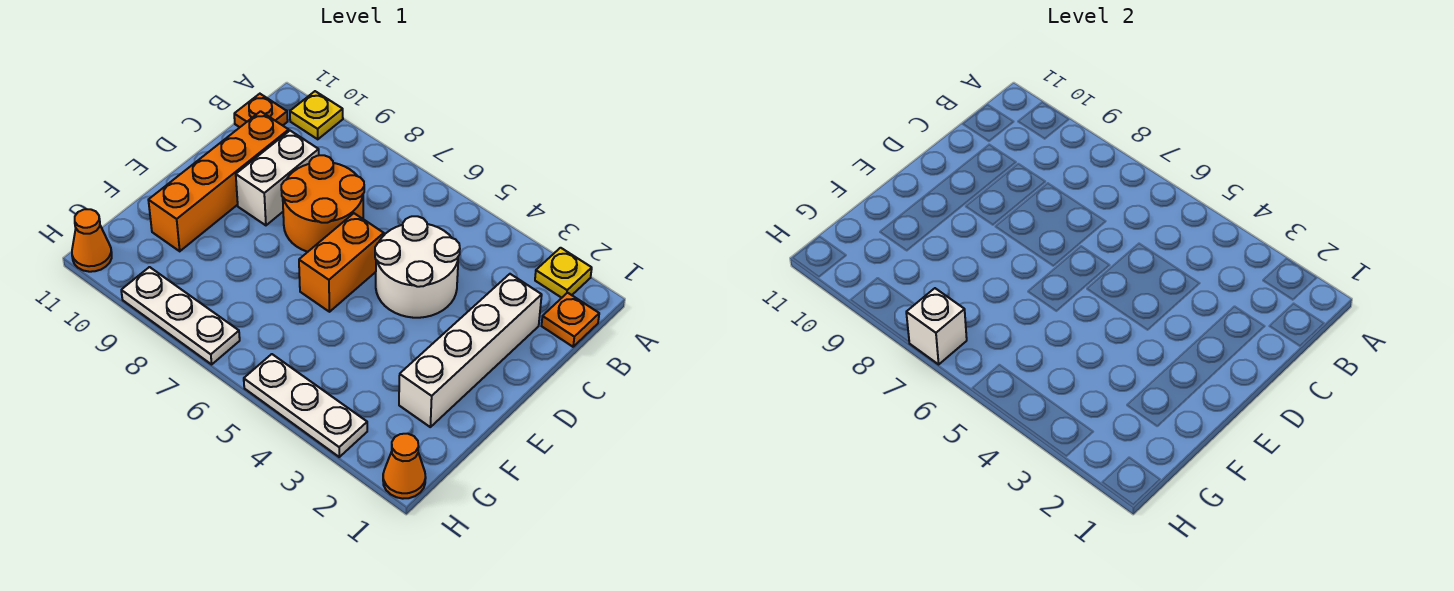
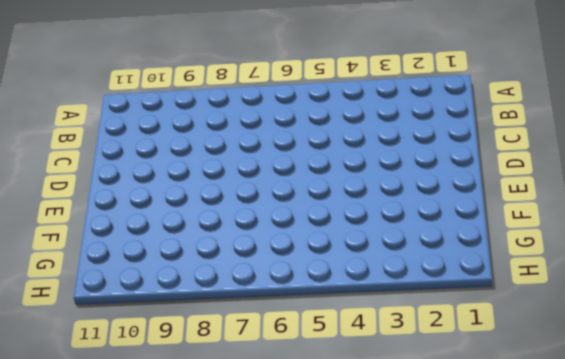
none -> yellow plate A2 level 1
none -> yellow plate A10 level 1
none -> orange plate B1 level 1

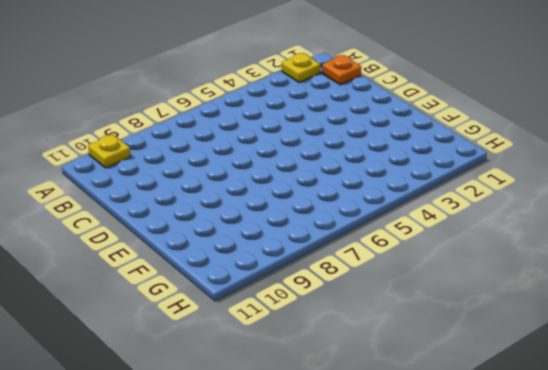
none -> orange plate B11 level 1
none -> white brick C2:F2 level 1
none -> white round brick C4:D5 level 1

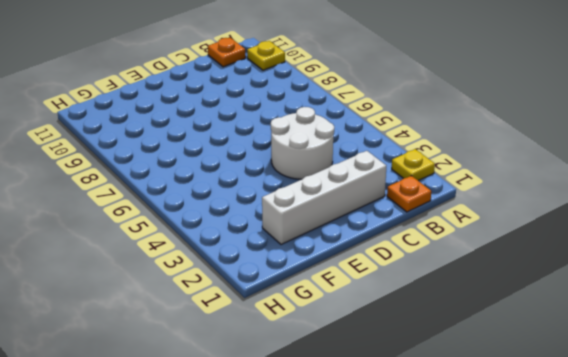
none -> orange round brick C7:D8 level 1
none -> white brick C9:D9 level 1
none -> orange brick C10:F10 level 1

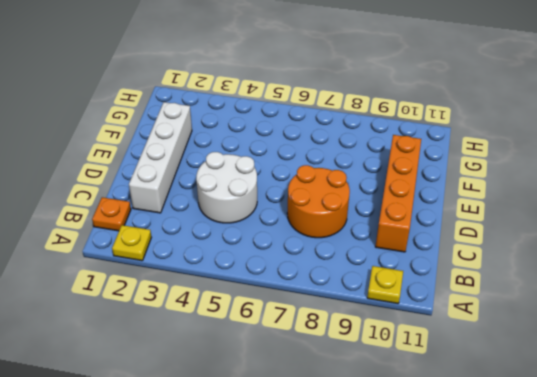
none -> orange plate B11 level 1
none -> white brick C9:D9 level 1
none -> orange brick D6:E6 level 1

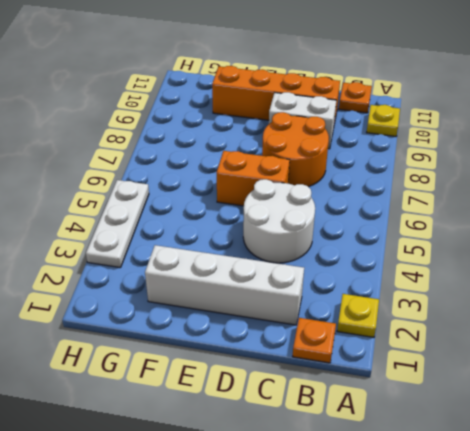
none -> orange cone H1 level 1
none -> white plate H7:H9 level 1
none -> orange cone H11 level 1

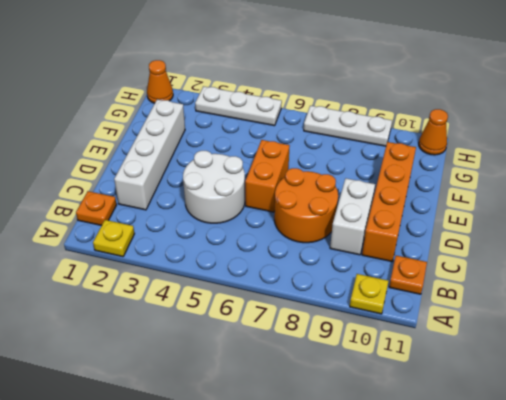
none -> white brick H7 level 2

